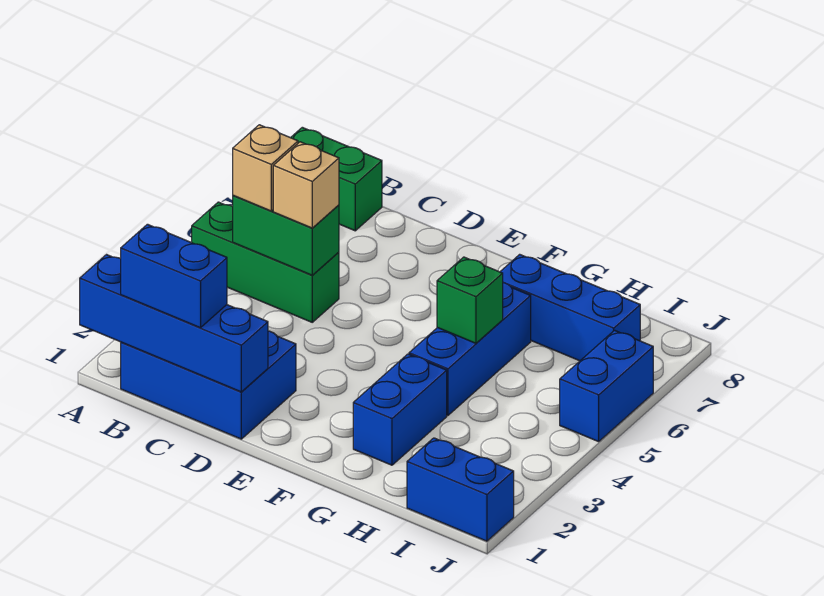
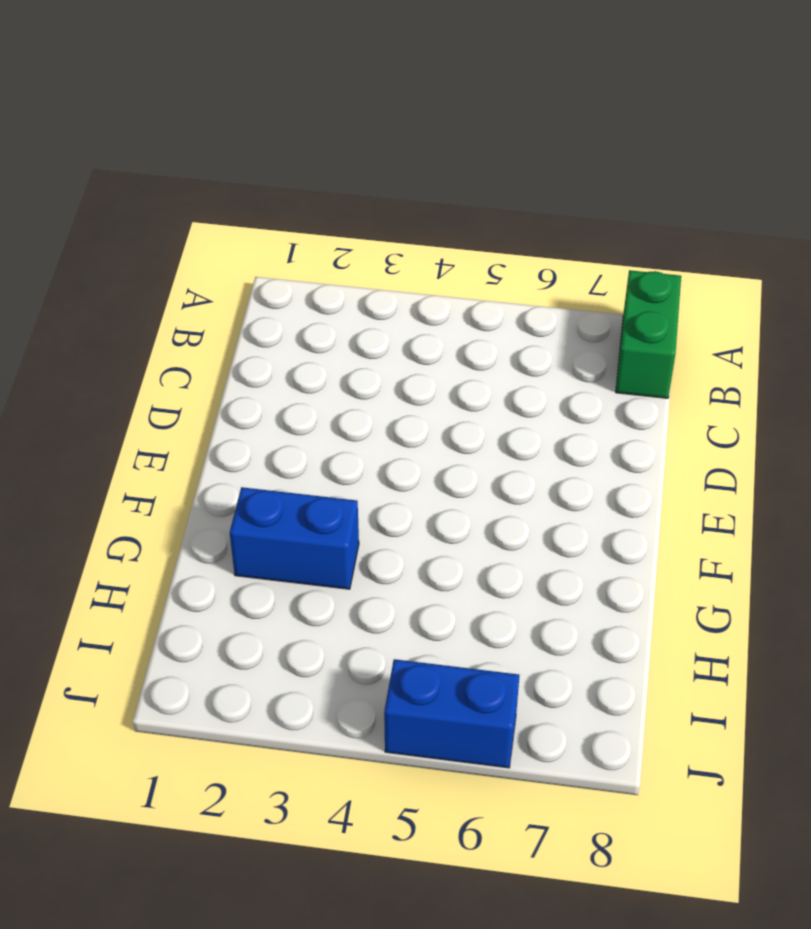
none -> green brick A5:C5 level 1
none -> blue brick B1:D2 level 1
none -> blue brick G4:G6 level 1

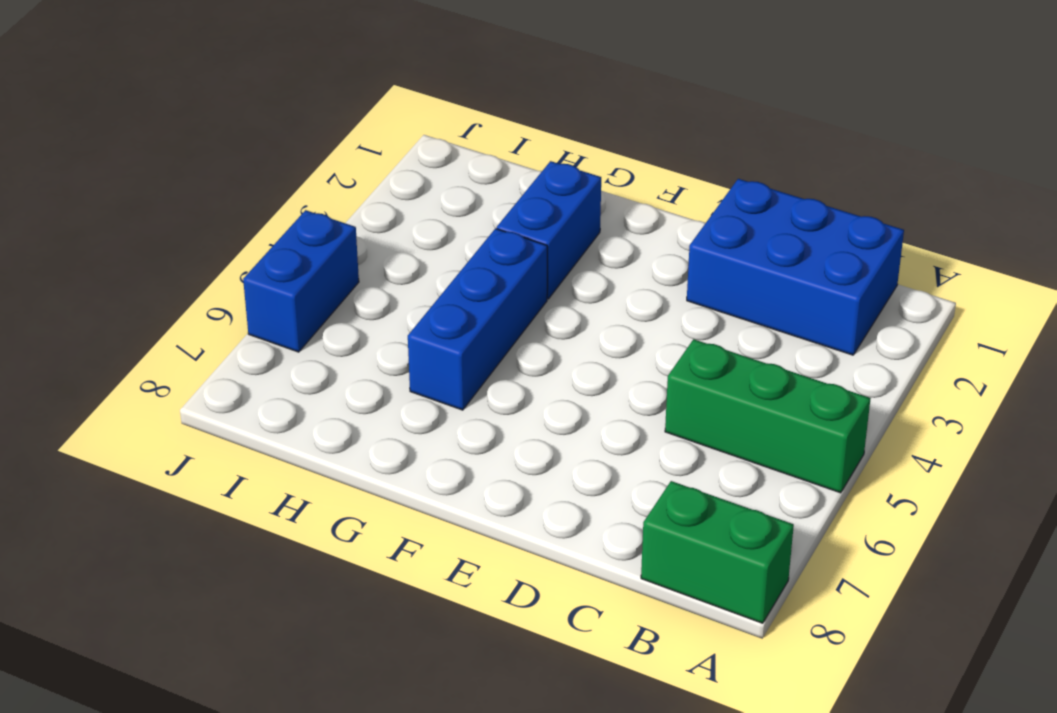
none -> blue brick G7:I7 level 1
none -> blue brick I1:J1 level 1
none -> blue brick A1:D1 level 2

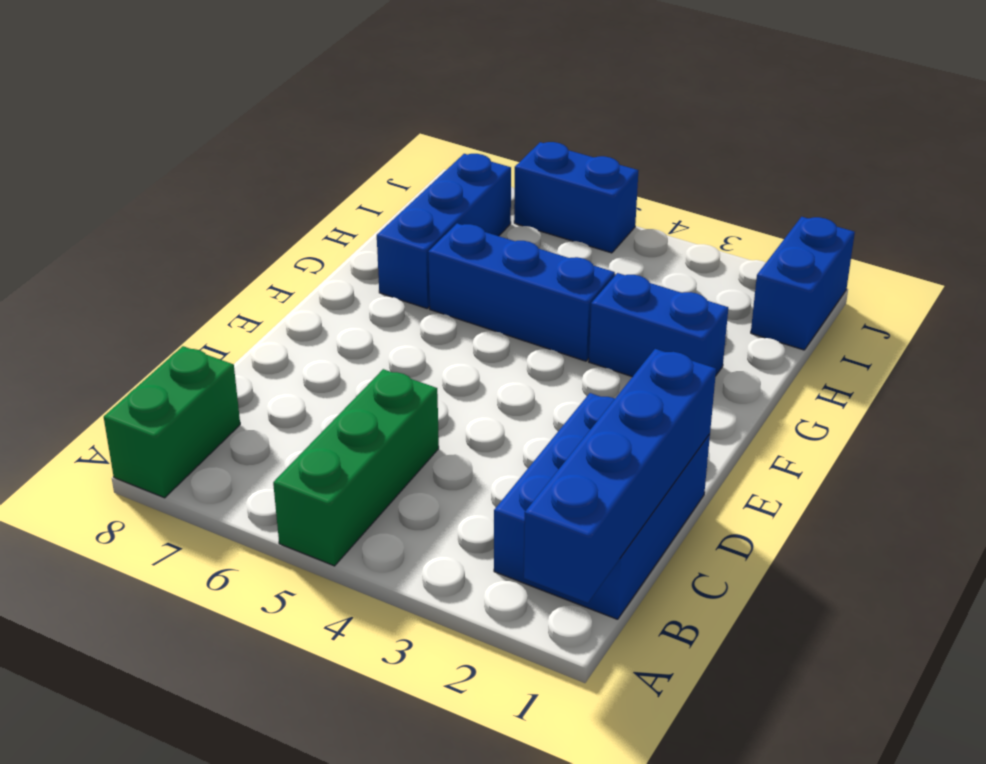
none -> green brick B5:C5 level 2
none -> green brick G5 level 2
none -> blue brick B1:C1 level 3

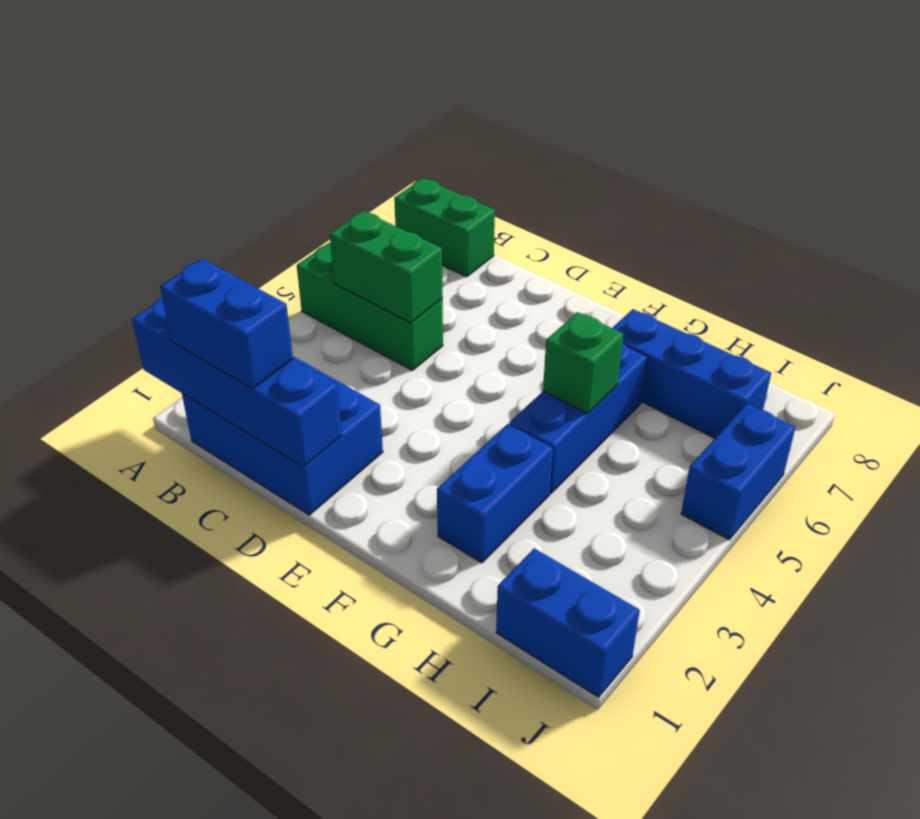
none -> tan brick B5 level 3
none -> tan brick C5 level 3

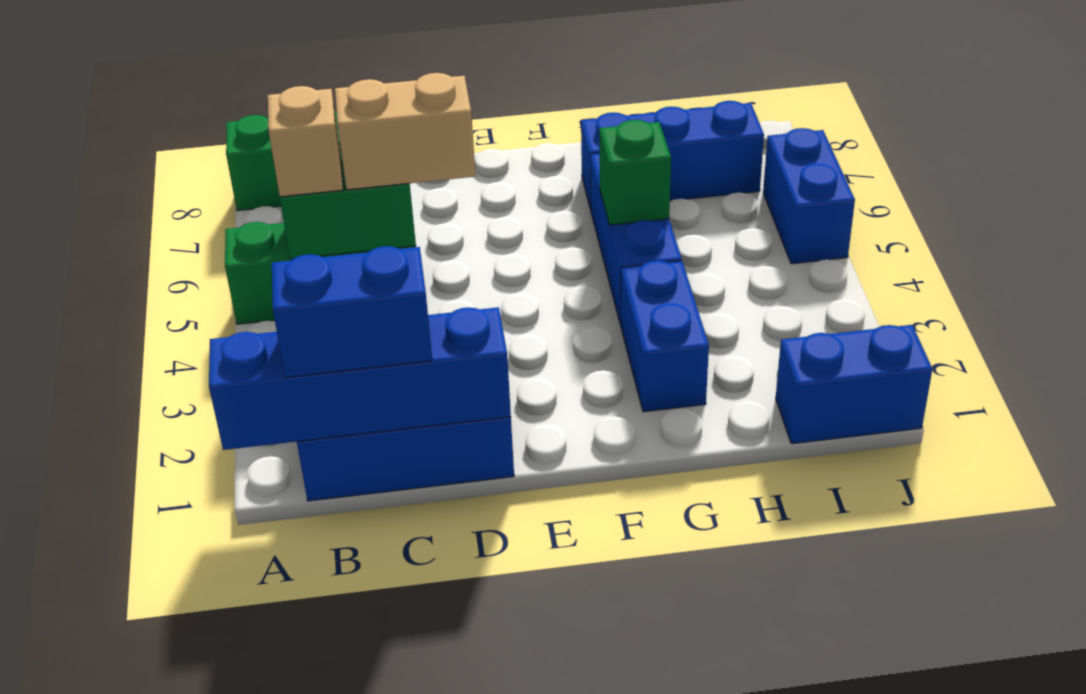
tan brick C5:D5 level 3 -> tan brick C5 level 3

